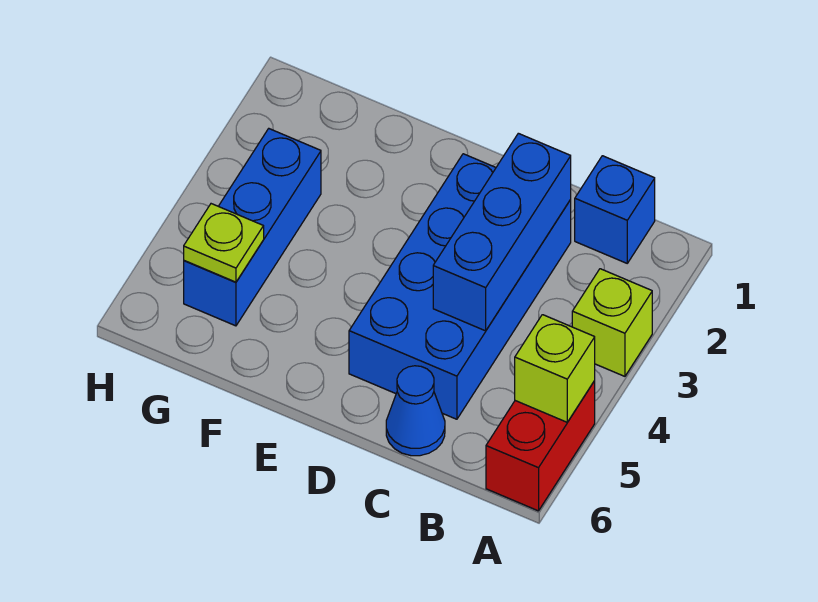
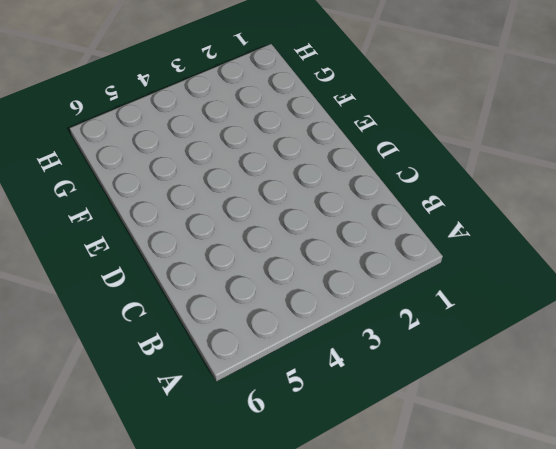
none -> lime brick A3 level 1
none -> red brick A5:A6 level 1

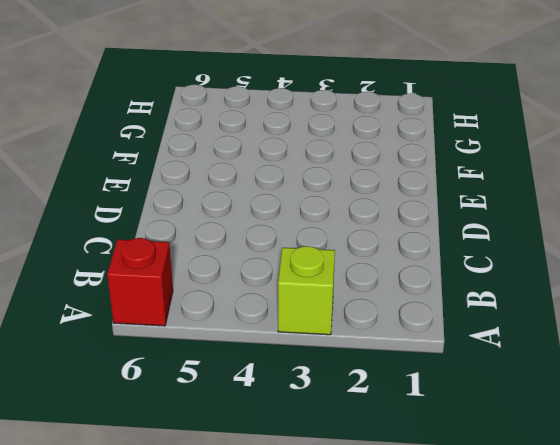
red brick A6 level 1 -> red brick A5:A6 level 1
none -> blue brick B1 level 1
none -> blue brick C2:D5 level 1

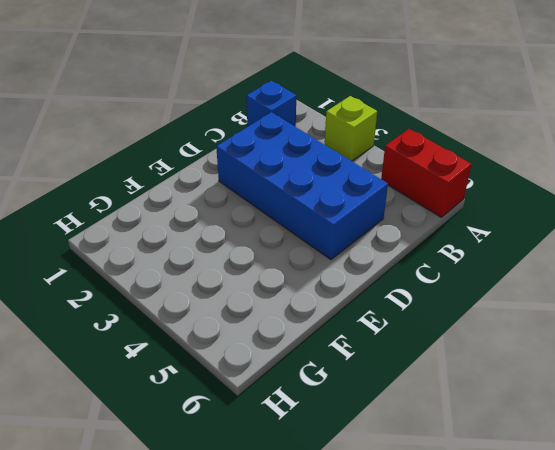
none -> blue cone C6 level 1
none -> blue brick G3:G5 level 1

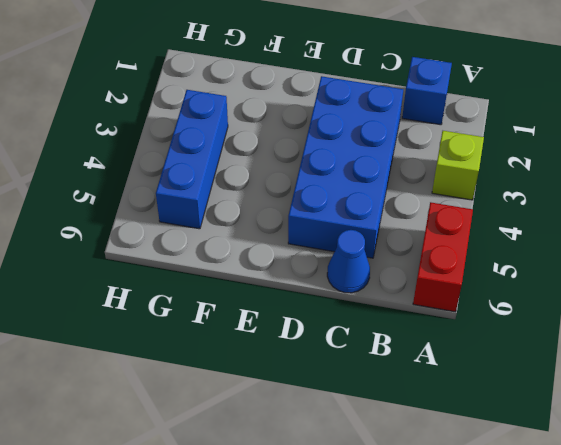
none -> lime brick A5 level 2
none -> blue brick C2:C4 level 2

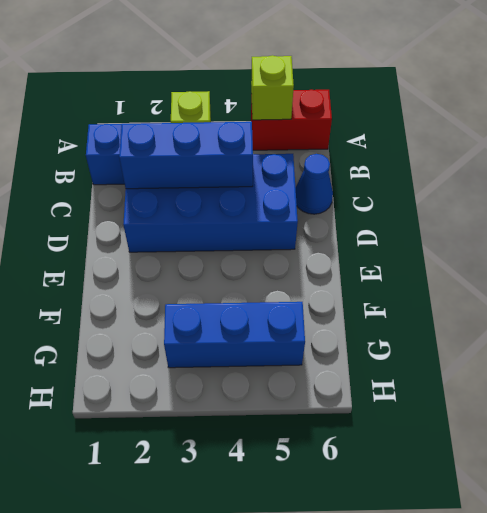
none -> lime plate G5 level 2

